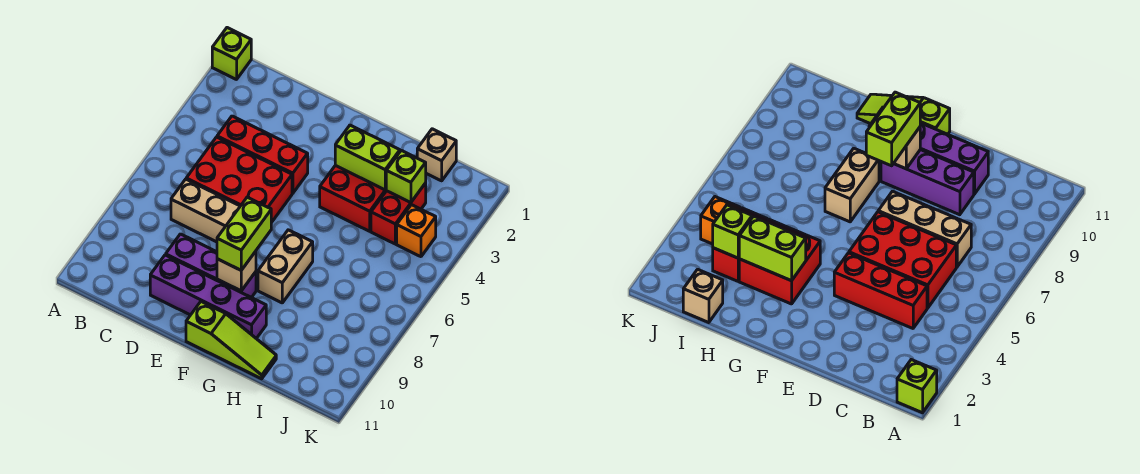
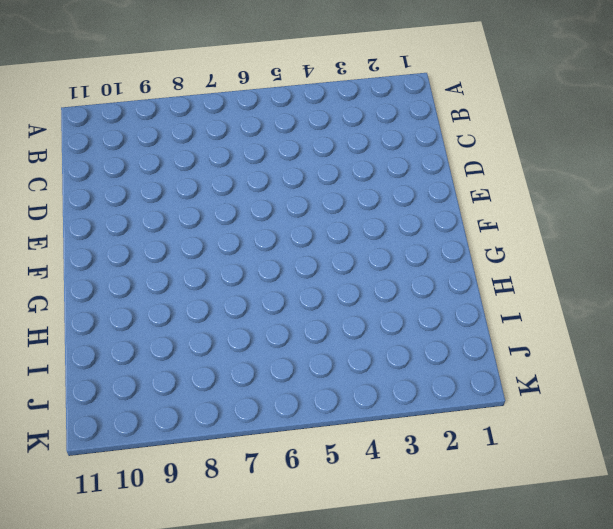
none -> lime brick A1 level 1
none -> red brick C4:E4 level 1
none -> red brick C5:E6 level 1

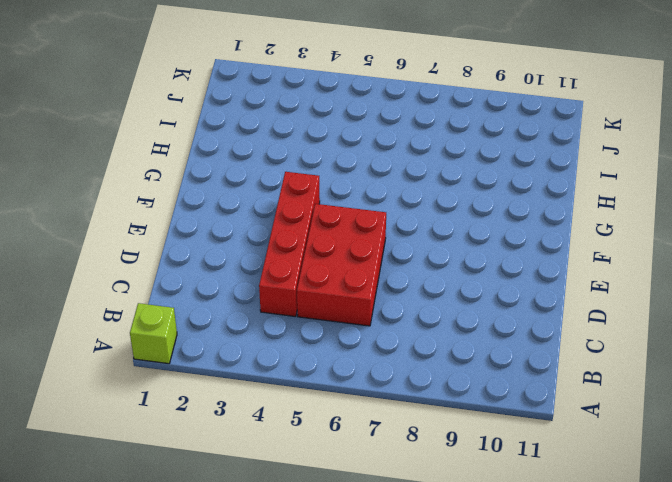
red brick C4:F4 level 1 -> red brick C4:E4 level 1
none -> tan brick C7:E7 level 1
none -> purple brick D9:F9 level 1
none -> purple brick D10:G10 level 1

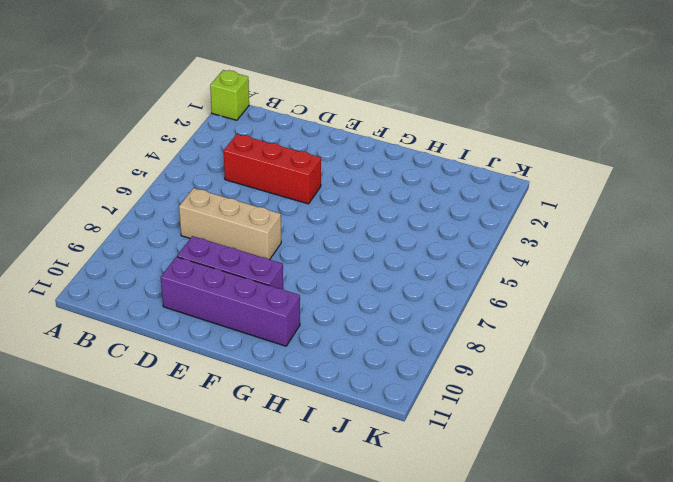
none -> red brick C5:E6 level 1
none -> lime slope F11:H11 level 1 top F
none -> red brick G3:H4 level 1

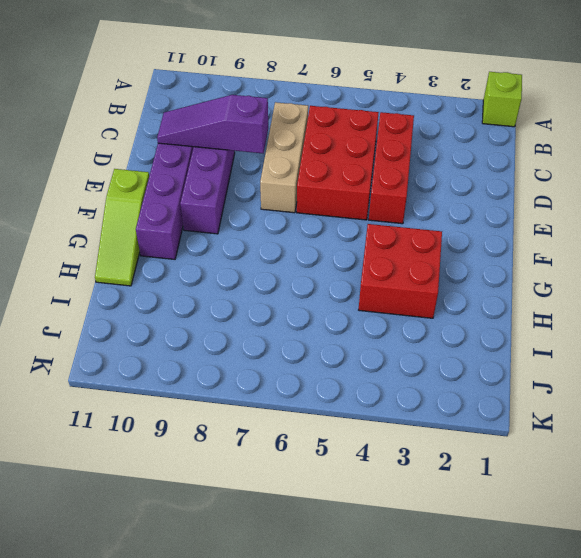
purple slope D8:D10 level 2 top 8 -> none
none -> tan brick G7:G8 level 1
none -> tan brick I1 level 1
none -> red brick I3:I4 level 1

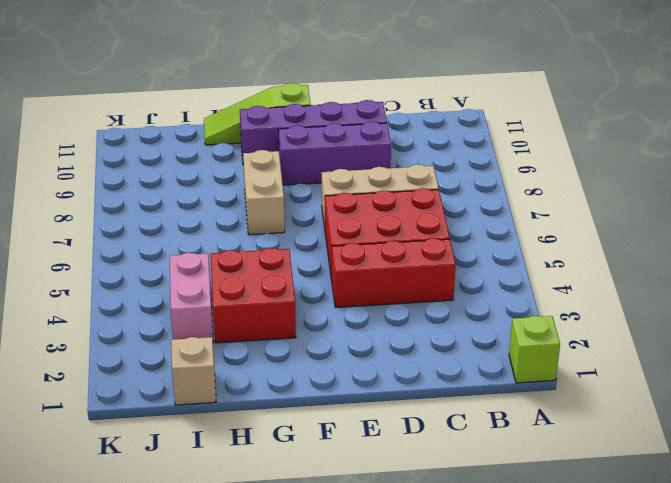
pink brick I3:I4 level 1 -> red brick I3:I4 level 1
none -> orange brick J4 level 1
none -> tan brick F9 level 2
none -> lime brick G3:H3 level 2

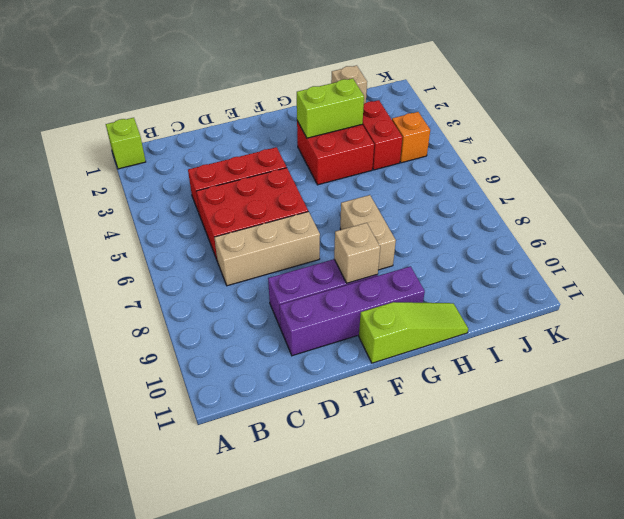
none -> lime brick I3 level 2
none -> lime brick F8:F9 level 3

